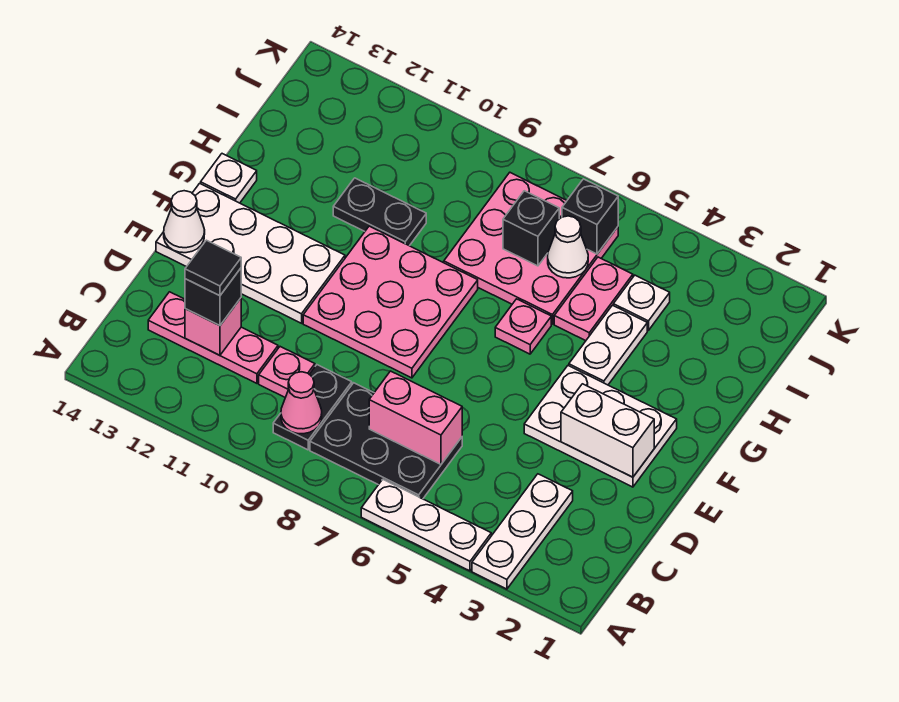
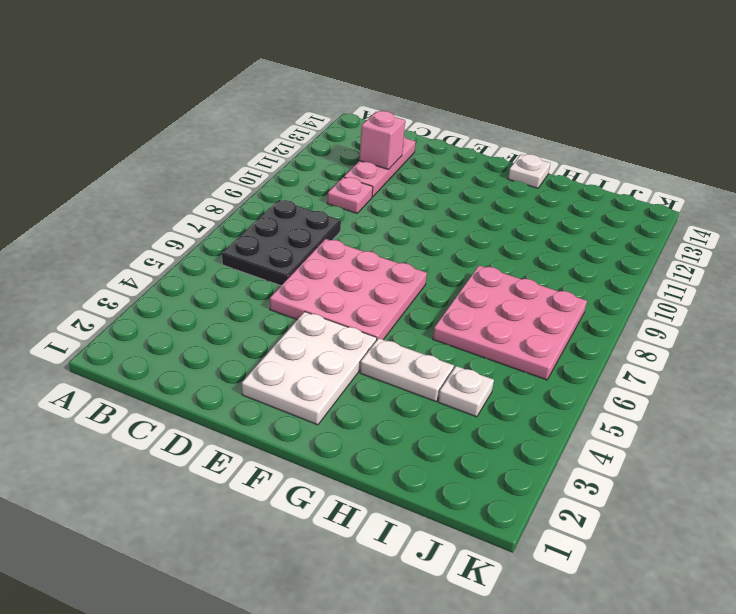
pink plate D5:F7 level 1 -> pink plate E8:G10 level 1
none -> white plate A3:C3 level 1
none -> white plate A4:A6 level 1
none -> black plate B9:C9 level 1

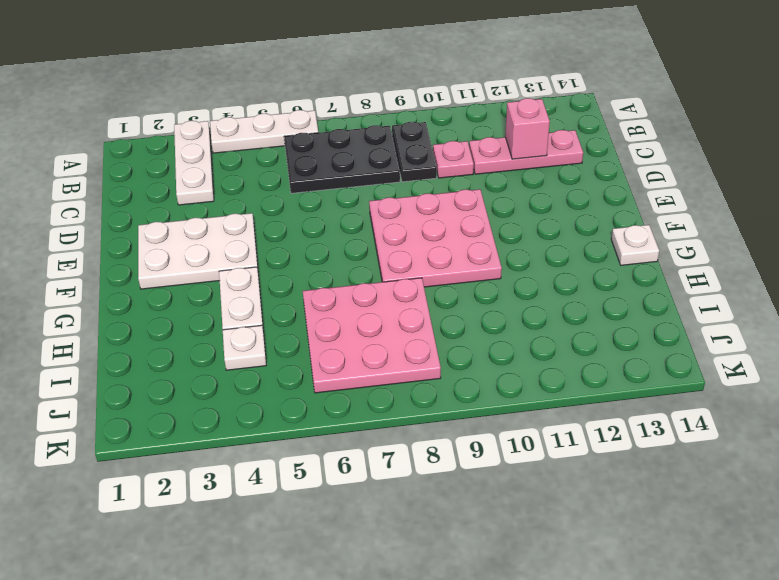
none -> white plate E11:F14 level 1
none -> pink plate G6 level 1
none -> pink plate H5:I5 level 1

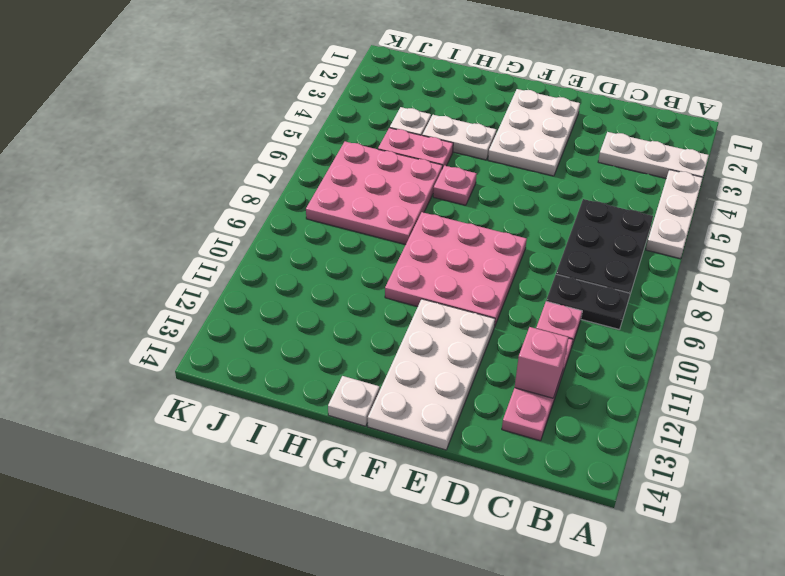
none -> black plate H10:H11 level 1
none -> pink cone B9 level 2
none -> pink brick C6:C7 level 2

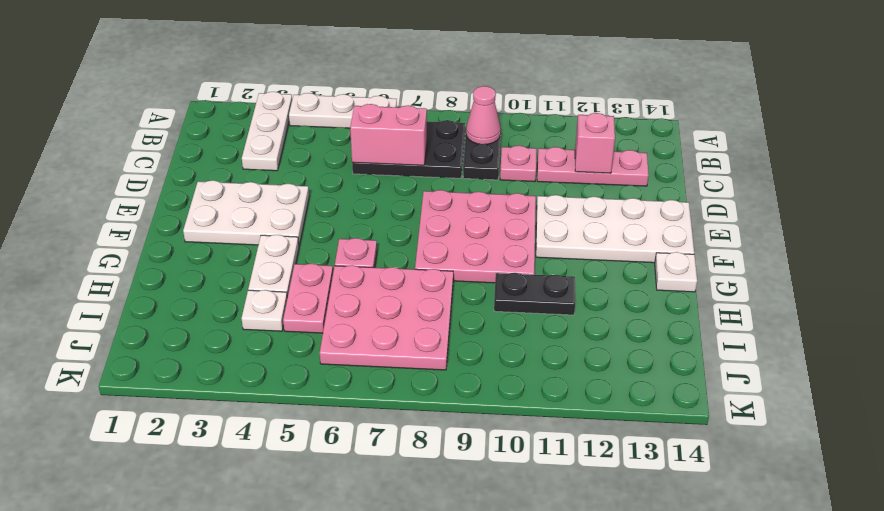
none -> white brick E2:E3 level 2
none -> white cone E14 level 2
none -> white cone I6 level 2

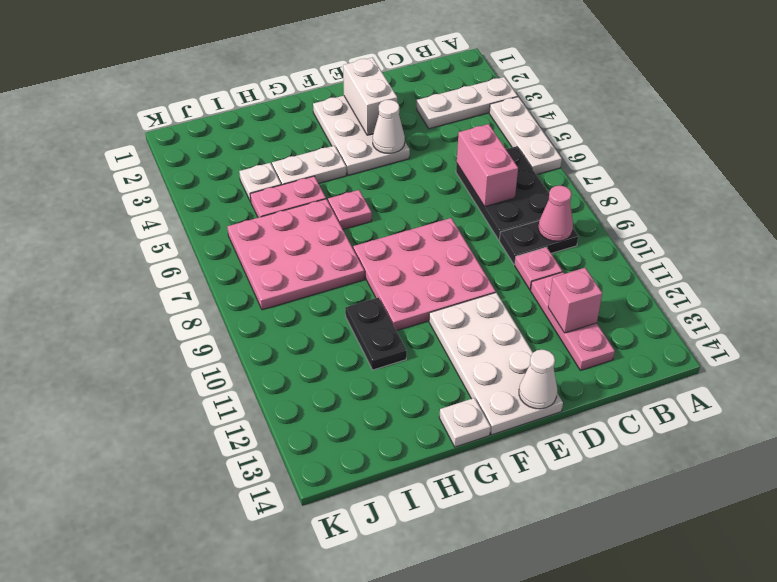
white cone E4 level 2 -> white cone I6 level 2
none -> black brick I7 level 2
none -> black brick J6 level 2
none -> black brick C12 level 3

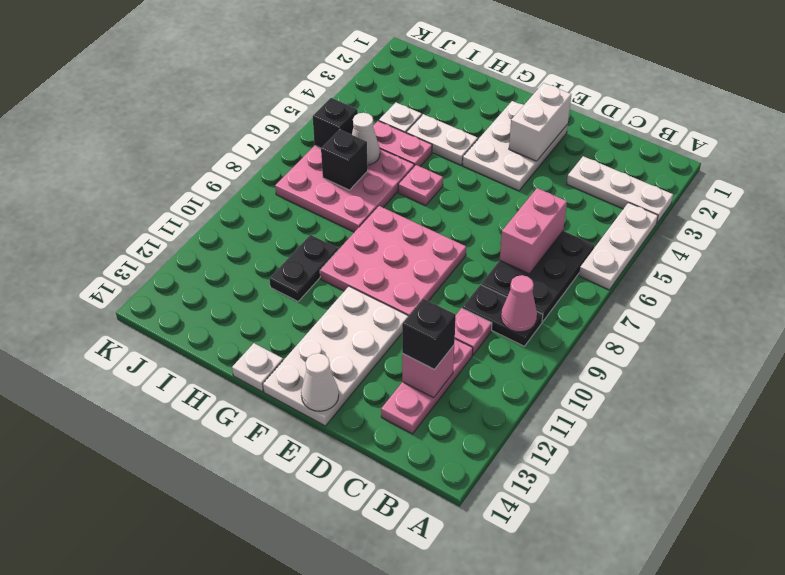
none -> black tile C12 level 4

